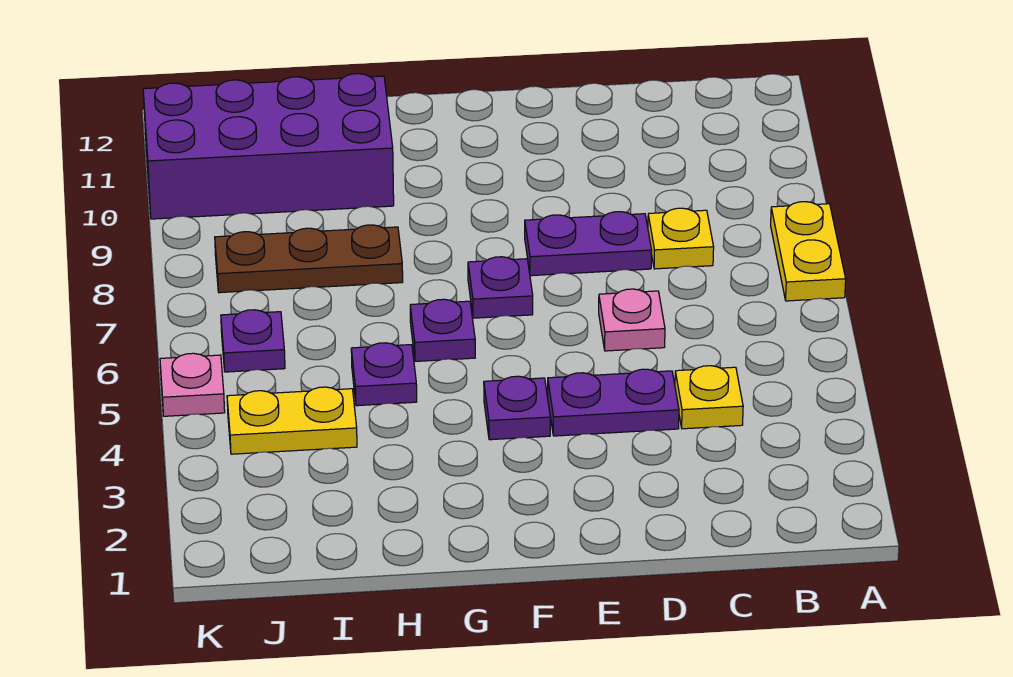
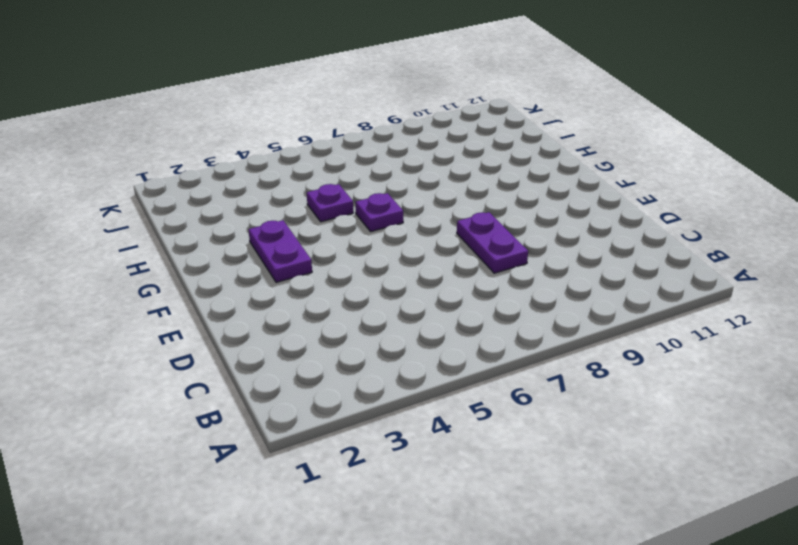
purple plate F3:G3 level 1 -> purple plate D4:E4 level 1
none -> yellow plate A7:A8 level 1
none -> yellow plate C4 level 1
none -> yellow plate C8 level 1

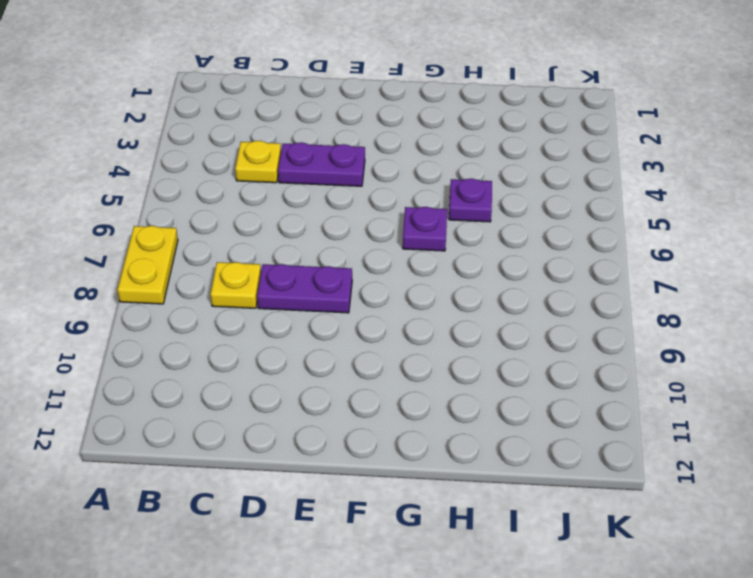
none -> pink plate D6 level 1
none -> purple plate F4 level 1
none -> purple plate F7 level 1

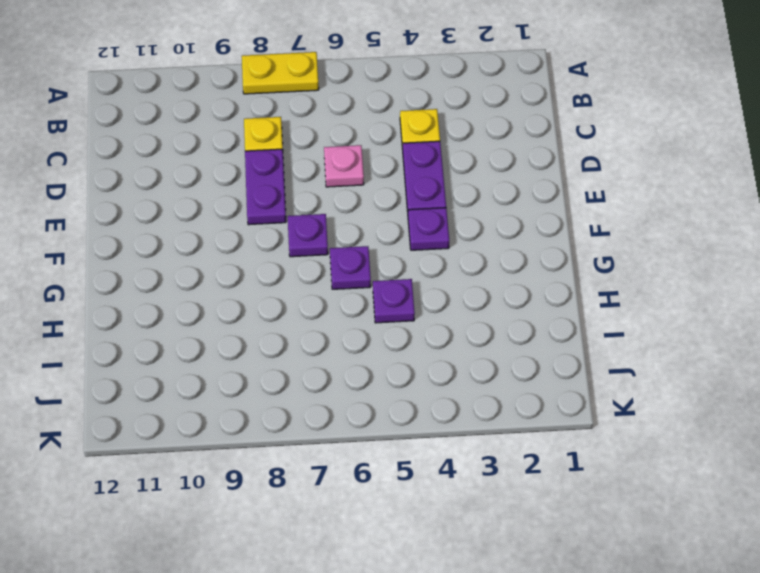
none -> brown plate H8:J8 level 1
none -> purple brick H10:K11 level 1
none -> yellow plate I4:J4 level 1

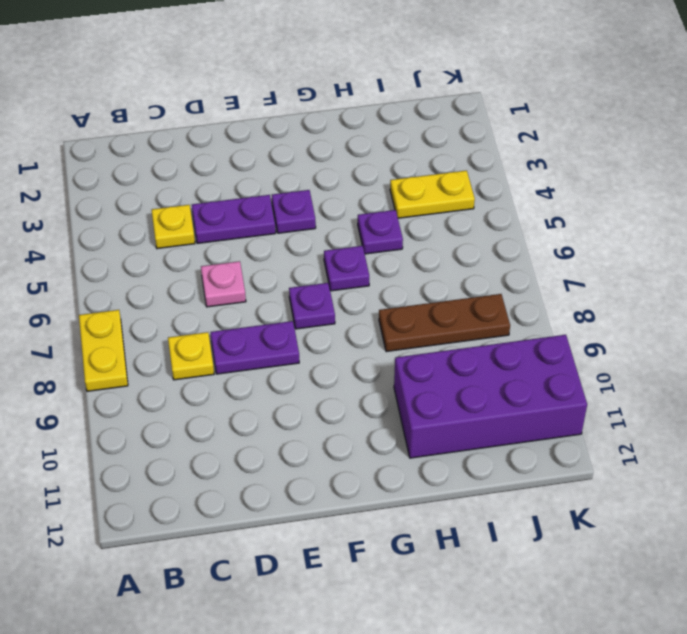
none -> purple plate J6 level 1
none -> pink plate K5 level 1

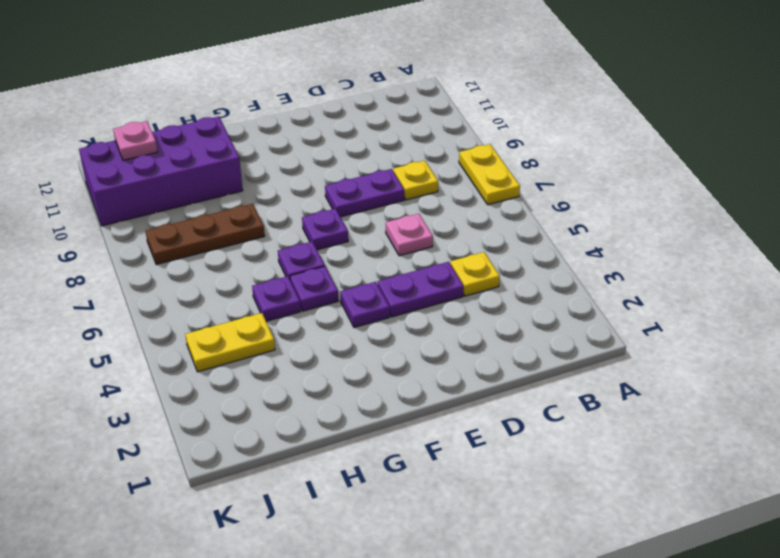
purple plate G5 level 1 -> purple plate J6 level 1
pink plate J11 level 2 -> pink plate K5 level 1

